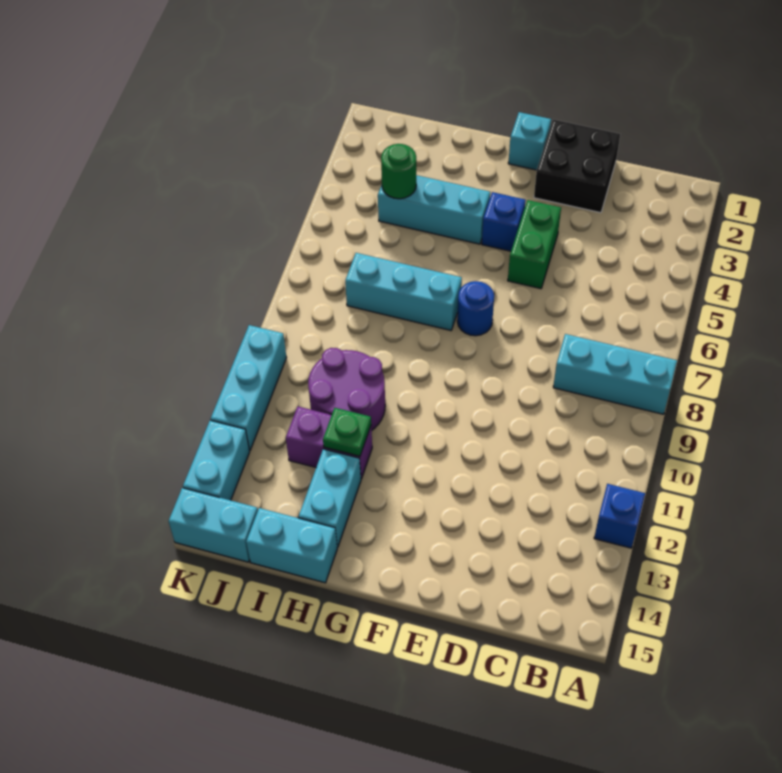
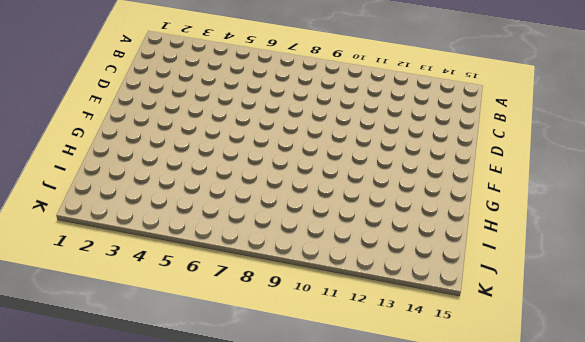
none -> cyan brick A8:C8 level 1
none -> blue brick A12 level 1
none -> black brick D1:E2 level 1

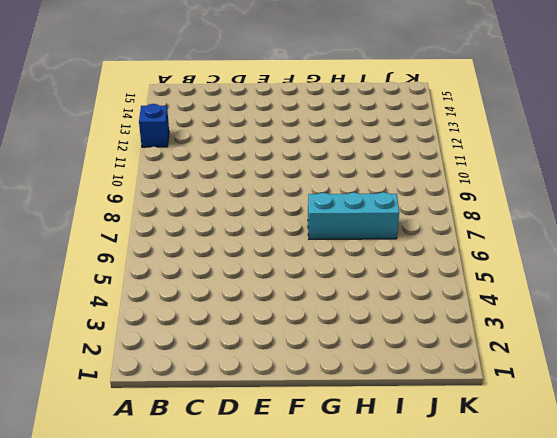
none -> cyan brick A8:C8 level 1
none -> black brick D1:E2 level 1
none -> green brick E4:E5 level 1

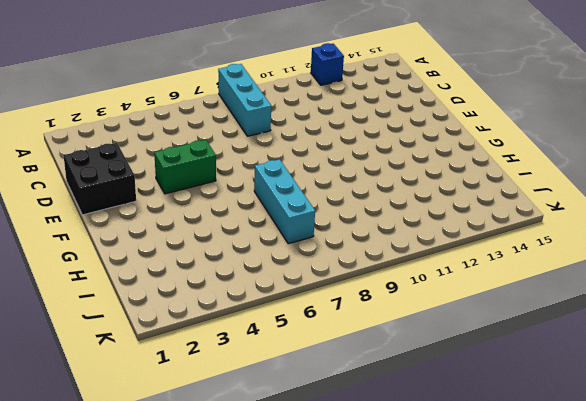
none -> cyan brick F1 level 1
none -> blue brick F4 level 1
none -> blue round brick F7 level 1

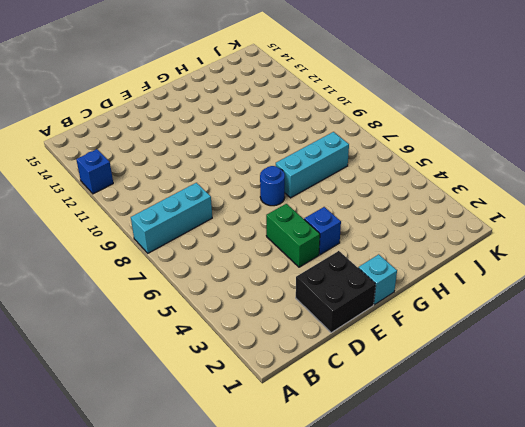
none -> cyan brick G4:I4 level 1
none -> purple round brick H10:I11 level 1
none -> purple brick H12:I12 level 1

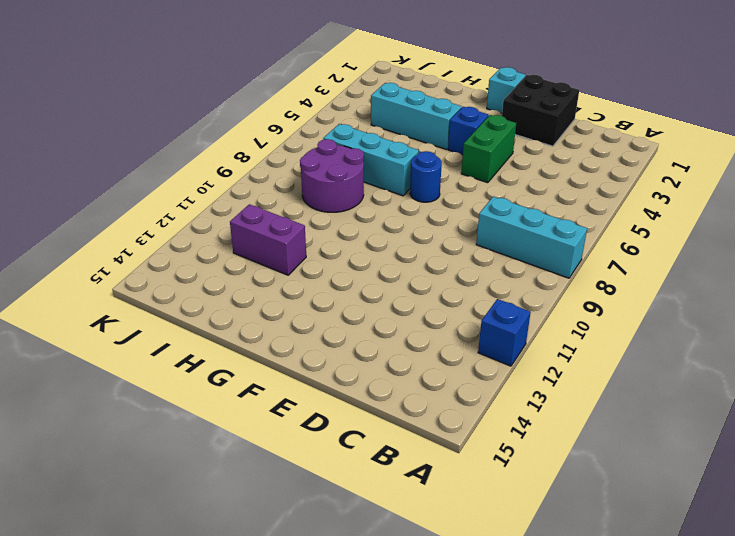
purple round brick H8:I9 level 1 -> purple round brick H10:I11 level 1
none -> cyan brick H13:H14 level 1
none -> cyan brick H15:I15 level 1
none -> cyan brick J15:K15 level 1

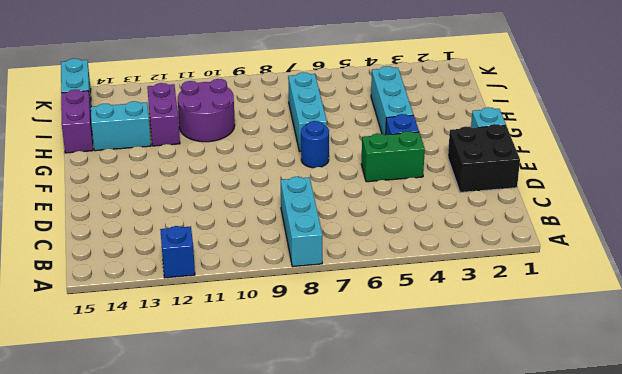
purple brick H15:I15 level 1 -> cyan brick H15:I15 level 1
none -> cyan brick K10:K12 level 1
none -> cyan brick K13:K14 level 1
none -> green plate H12 level 2

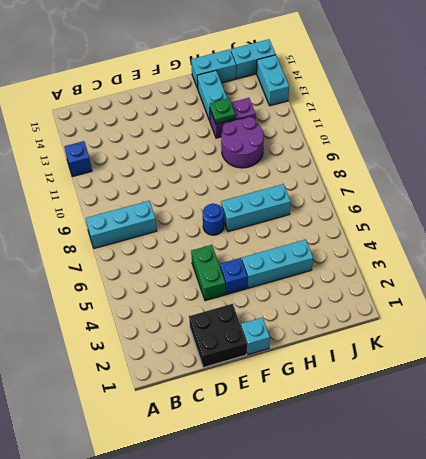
none -> cyan brick K10:K12 level 1
none -> green round brick I4 level 2

